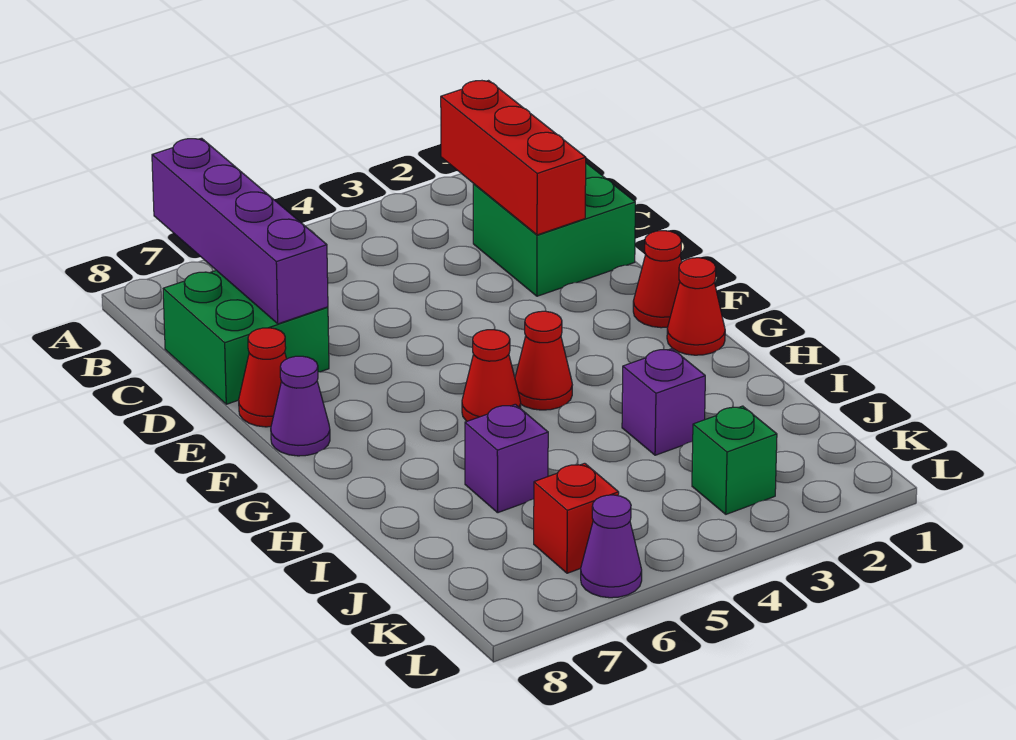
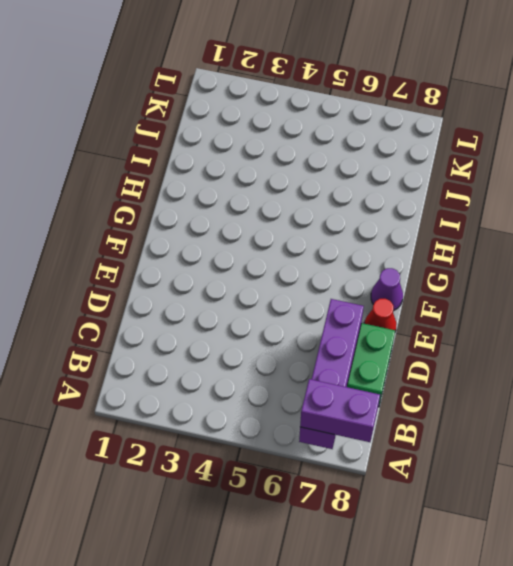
purple brick A7:A8 level 3 -> none
none -> green brick C1:D2 level 1
none -> red cone F1 level 1
none -> red cone G1 level 1

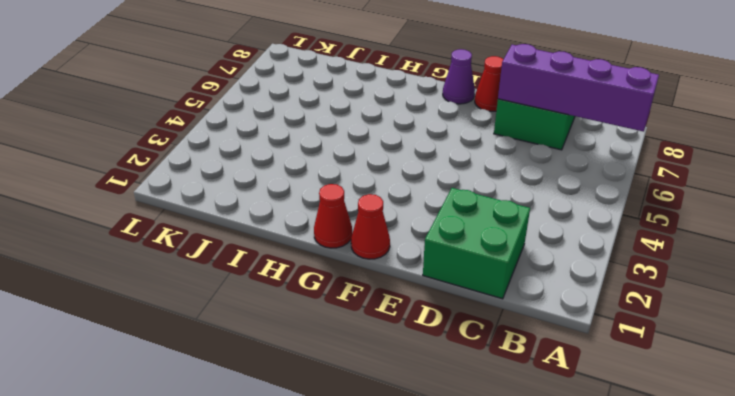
none -> red cone G4 level 1
none -> red cone G5 level 1
none -> purple brick I3 level 1

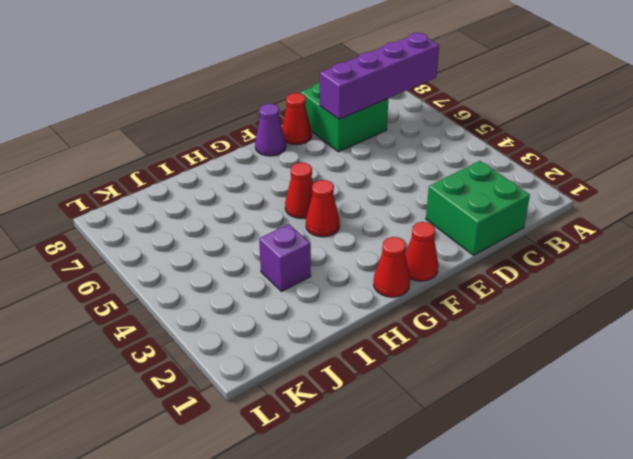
none -> purple brick I6 level 1
none -> green brick K3 level 1
none -> red brick K6 level 1

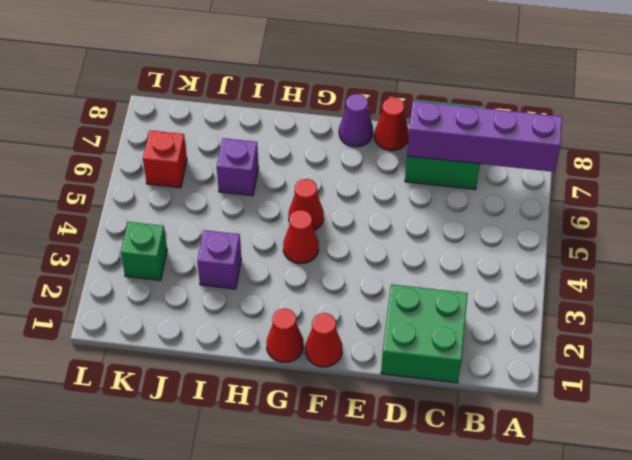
none -> purple cone L6 level 1
none -> red brick B2:D2 level 2

